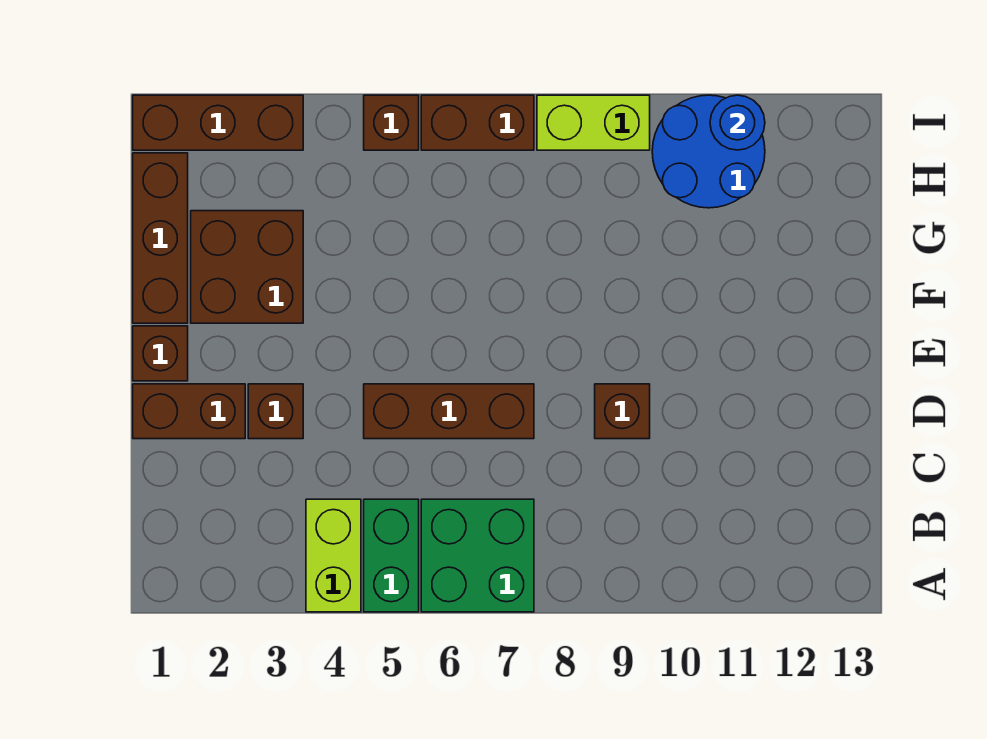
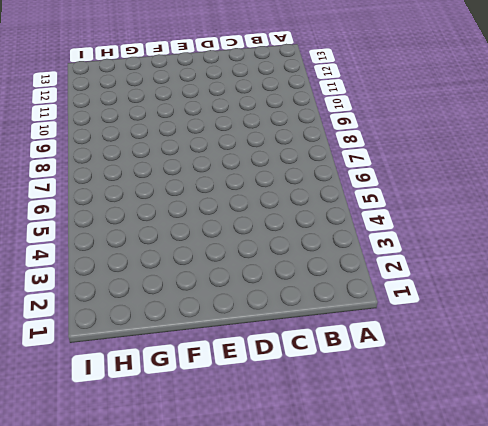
none -> lime brick A4:B4 level 1
none -> green brick A5:B5 level 1
none -> green brick A6:B7 level 1

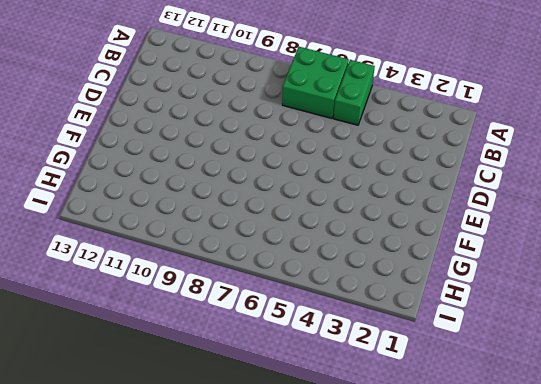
none -> lime brick A4:B4 level 1
none -> brown brick D1:D2 level 1
none -> brown brick D3 level 1

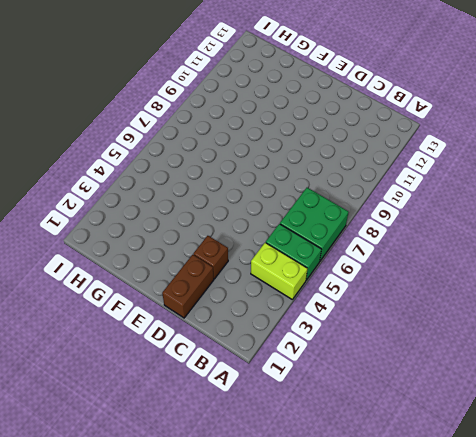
none -> brown brick D5:D7 level 1
none -> brown brick D9 level 1
none -> brown brick E1 level 1

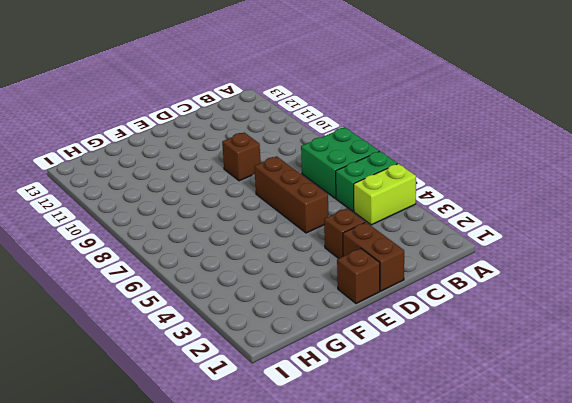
none -> brown brick F1:H1 level 1
none -> brown brick F2:G3 level 1
none -> blue round brick H10:I11 level 1

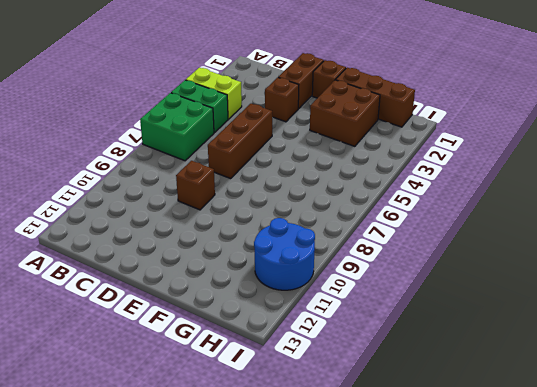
none -> brown brick I1:I3 level 1
none -> brown brick I5 level 1
none -> brown brick I6:I7 level 1

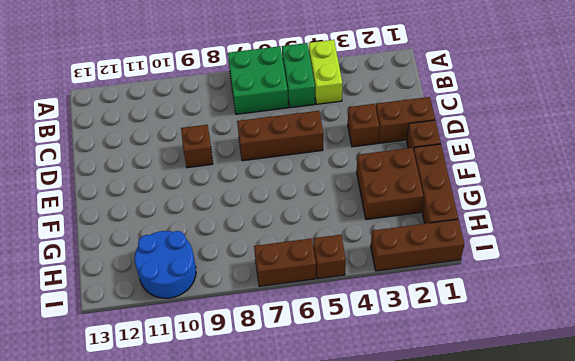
none -> lime brick I8:I9 level 1
none -> blue round brick I11 level 2

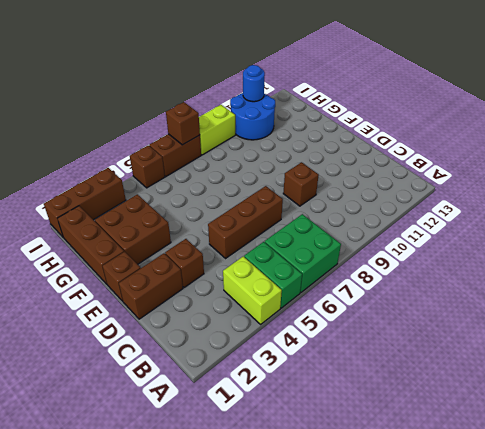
brown brick I7 level 2 -> none

